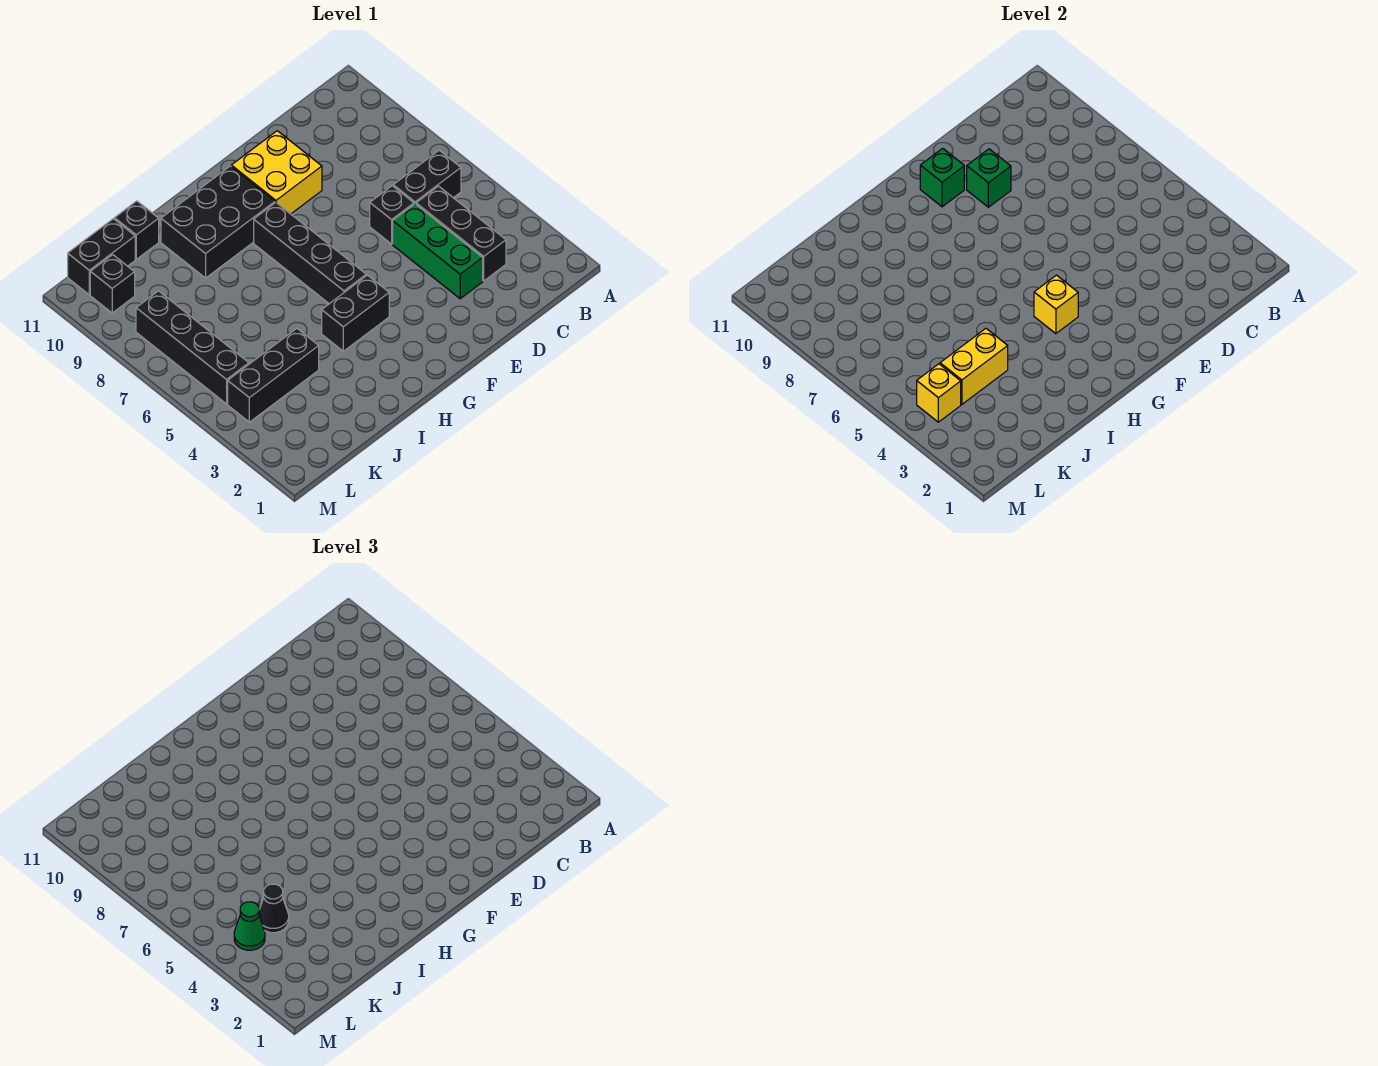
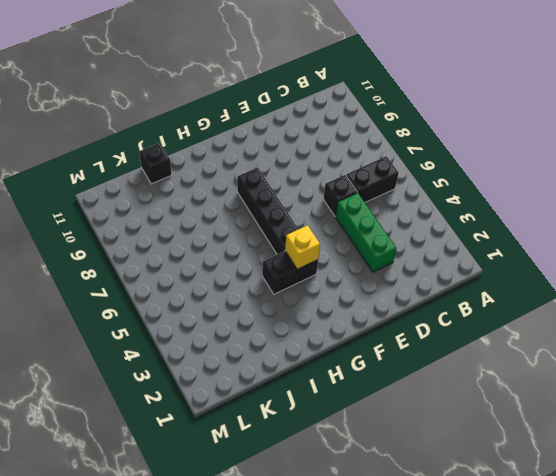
none -> black brick C3:C5 level 1
none -> yellow brick E9:F10 level 1
none -> black brick G9:I10 level 1

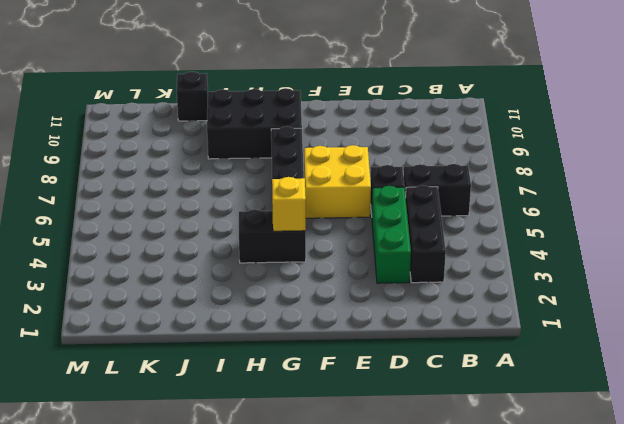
yellow brick E6:F7 level 1 -> yellow brick E9:F10 level 1
none -> black brick J4:L4 level 1
none -> black brick K11:L11 level 1
none -> black brick L5:L8 level 1

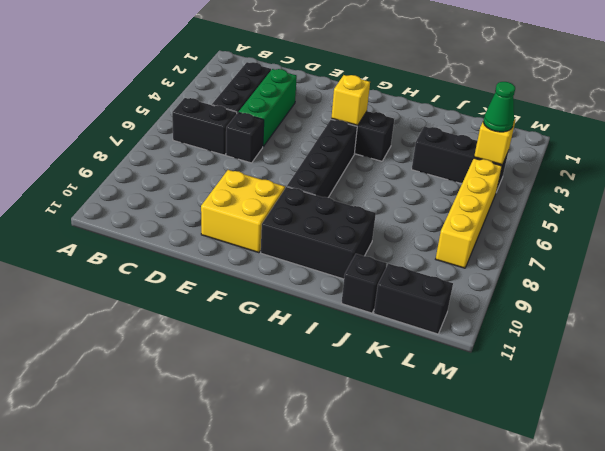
yellow brick L5:L8 level 1 -> black brick L5:L8 level 1
none -> black brick L10 level 1
none -> green brick E9 level 2
none -> green brick F10 level 2

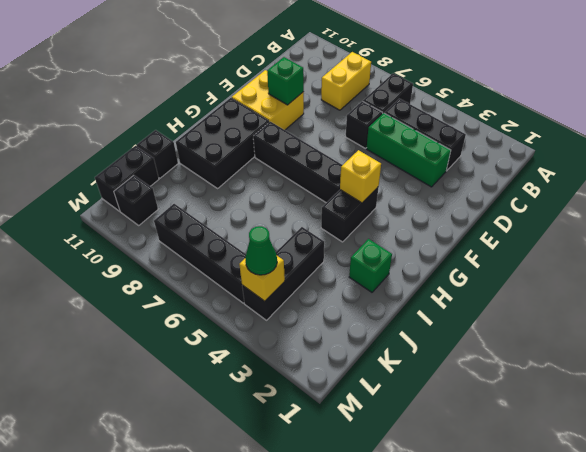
yellow brick B8:C8 level 1 -> yellow brick J4:K4 level 2
green brick I2 level 1 -> green brick F10 level 2
none -> black cone K4 level 3

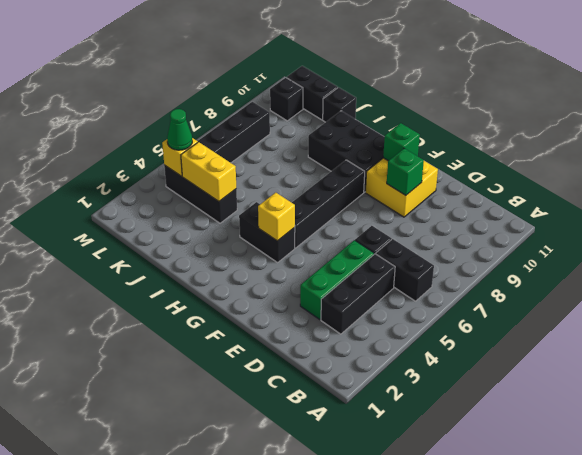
none -> black cone K4 level 3

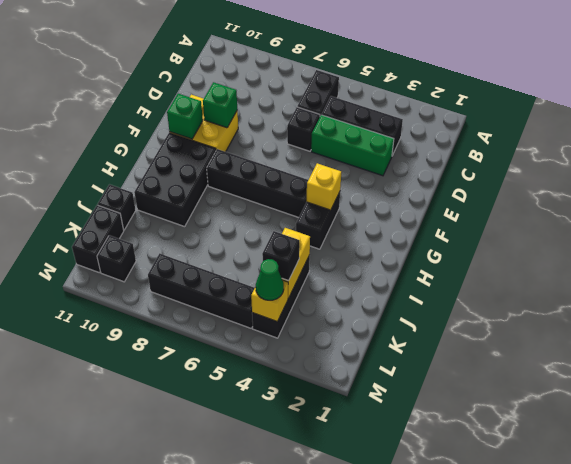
black brick K4 level 3 -> black cone K4 level 3

